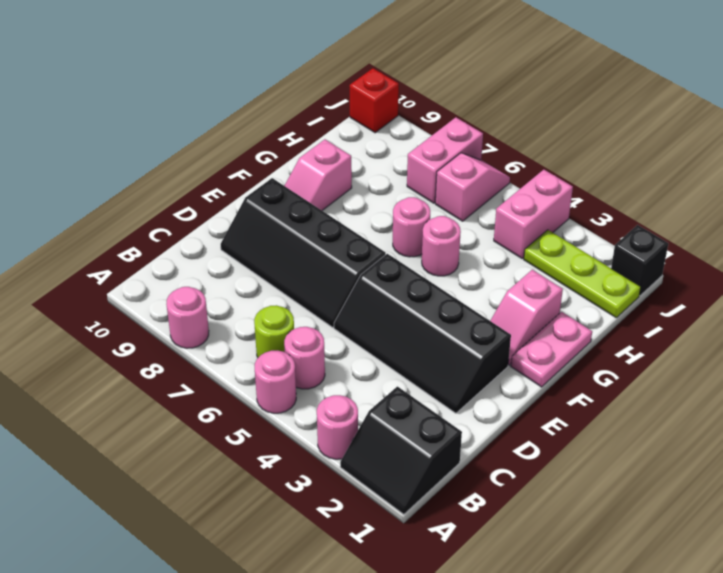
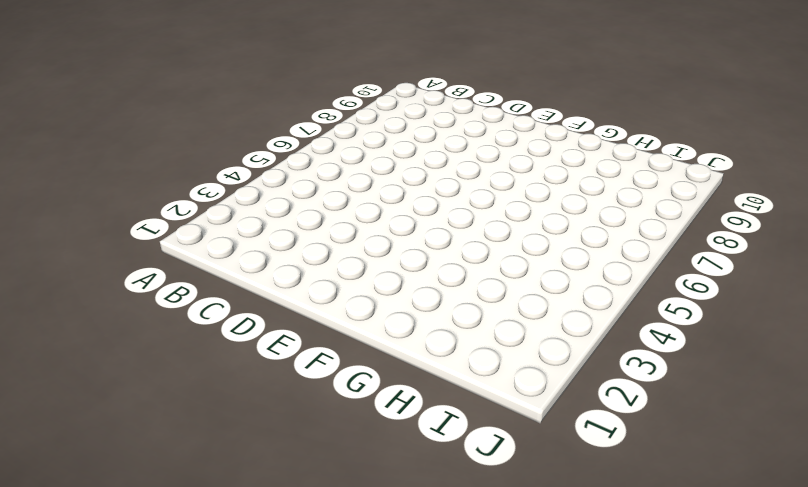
none -> black slope A1:B2 level 1 top B
none -> pink round brick A3 level 1
none -> pink round brick A5 level 1

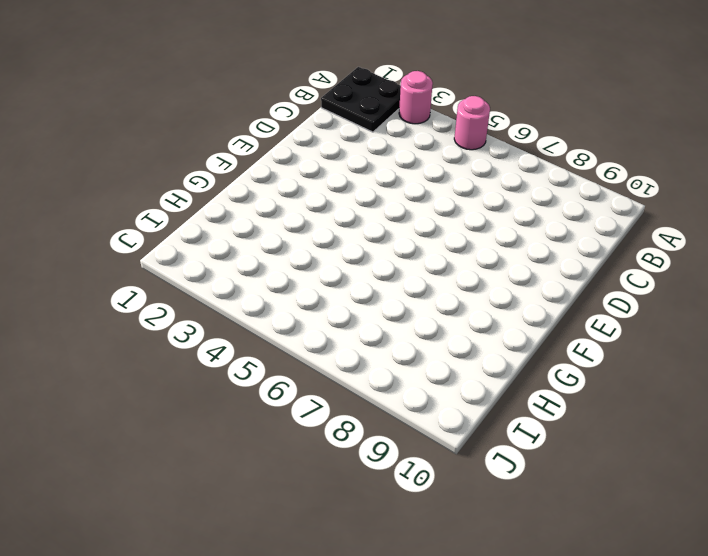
black plate A1:B2 level 1 -> black slope A1:B2 level 1 top B
none -> pink round brick A8 level 1
none -> pink round brick B5 level 1
none -> lime round brick B6 level 1

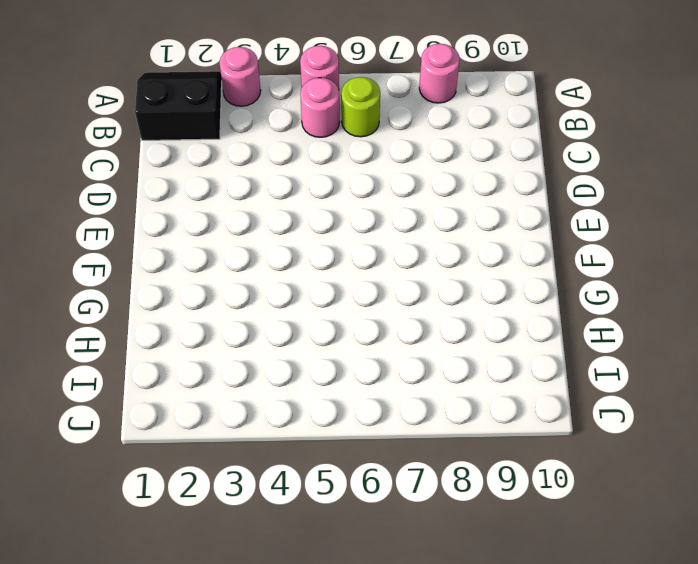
none -> black slope D2:E5 level 1 top E
none -> black slope D6:E9 level 1 top E
none -> pink plate F1:G1 level 1

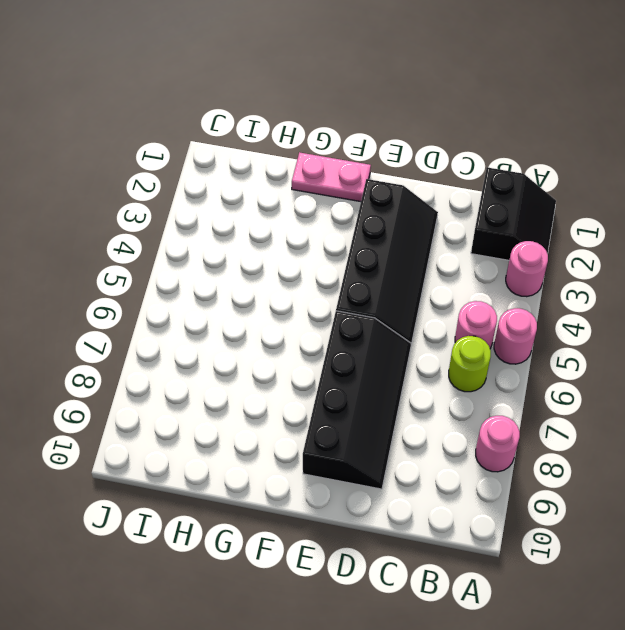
none -> pink slope F2:G2 level 1 top G
none -> pink slope F9:G9 level 1 top G
none -> pink round brick G5 level 1

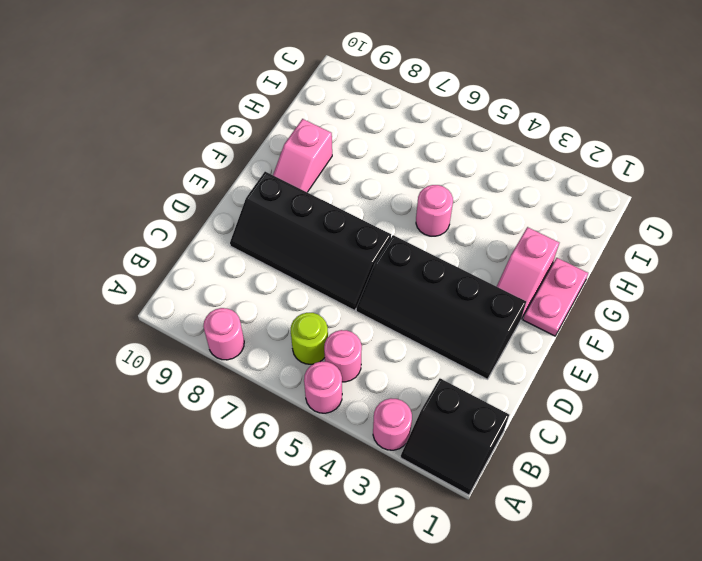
none -> pink round brick G6 level 1
none -> lime plate I1:I3 level 1
none -> pink brick I4:J4 level 1

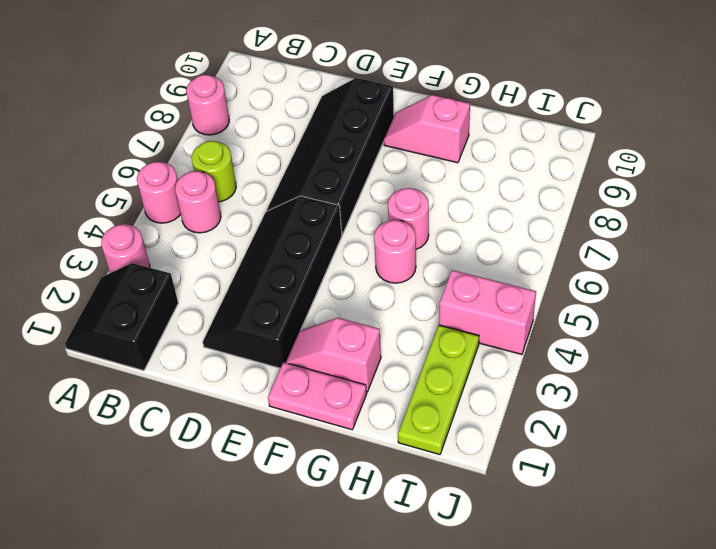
none -> pink slope I6:J6 level 1 top I
none -> pink brick I7:J7 level 1
none -> black brick J1 level 1

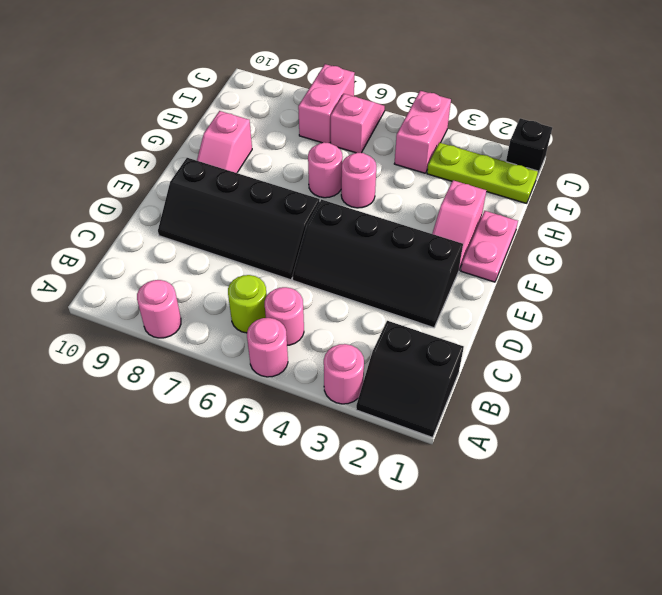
none -> red brick J10 level 1

